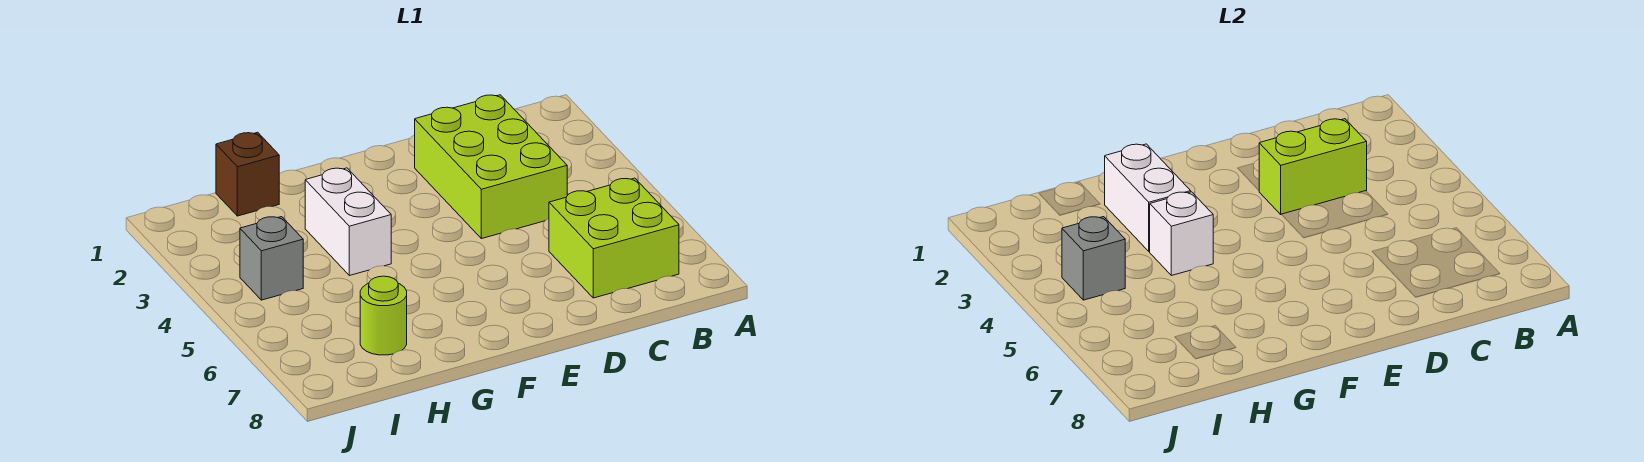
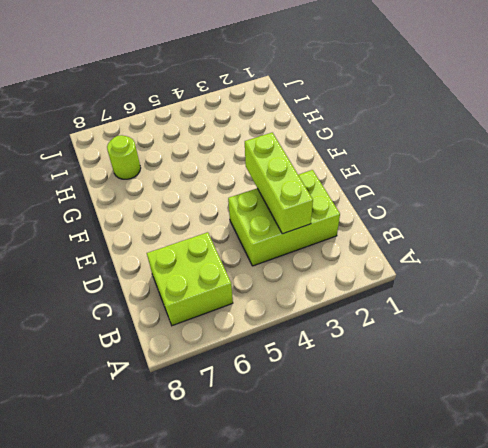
lime brick C3:E3 level 2 -> lime brick C3:D3 level 2
none -> white brick G3:G4 level 1
none -> brown brick H1 level 1

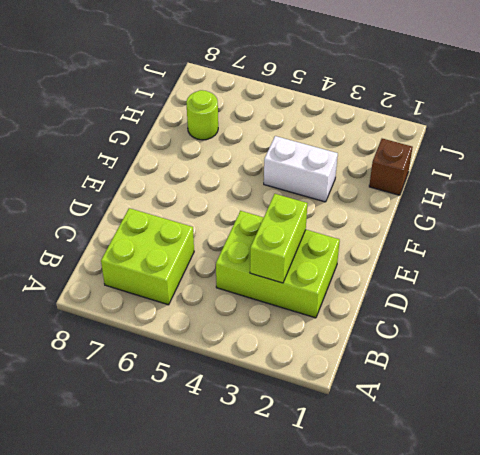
none -> grey brick I4 level 1
none -> white brick G2:G3 level 2

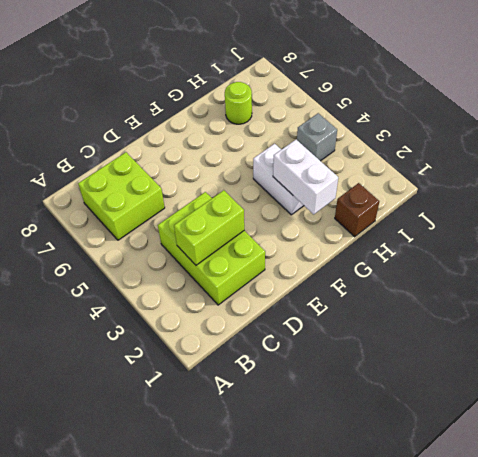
none -> white brick G4 level 2
none -> grey brick I4 level 2

